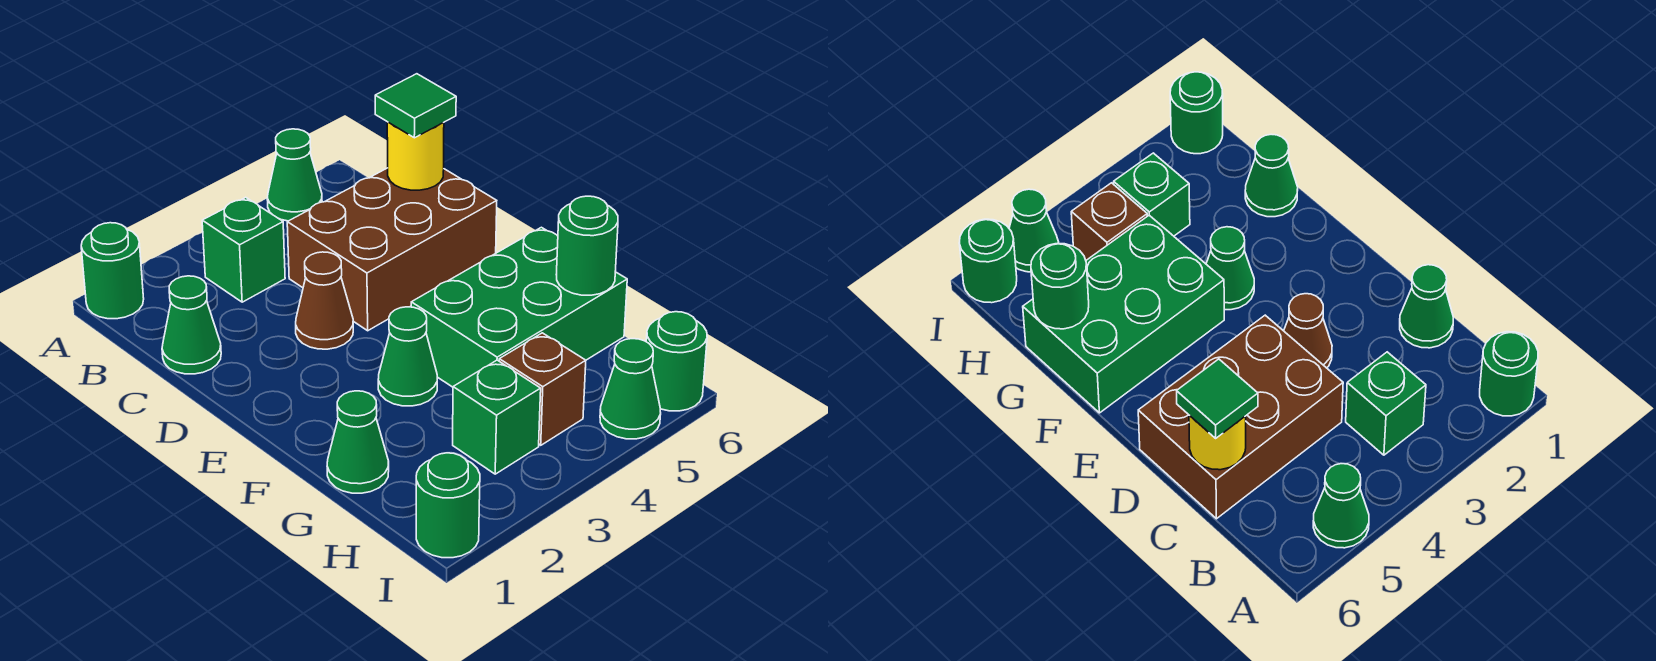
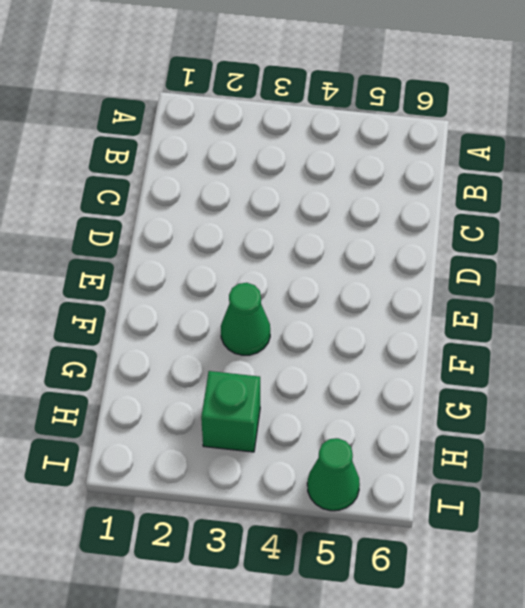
none -> green round brick A1 level 1
none -> green cone A5 level 1
none -> green brick B3 level 1

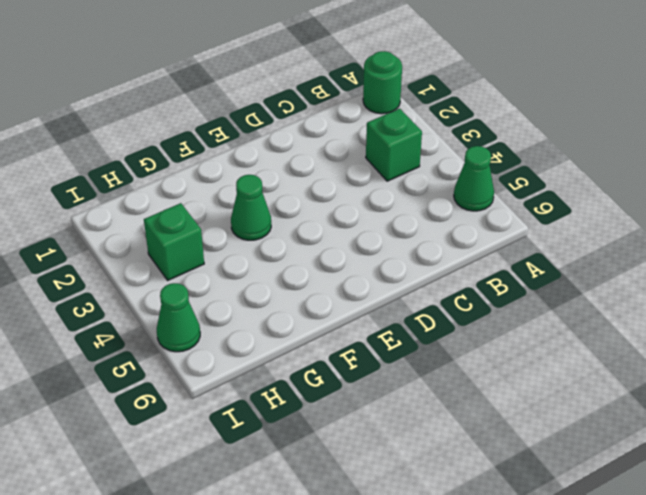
none -> green cone C1 level 1
none -> brown brick C4:D6 level 1
none -> brown cone D3 level 1

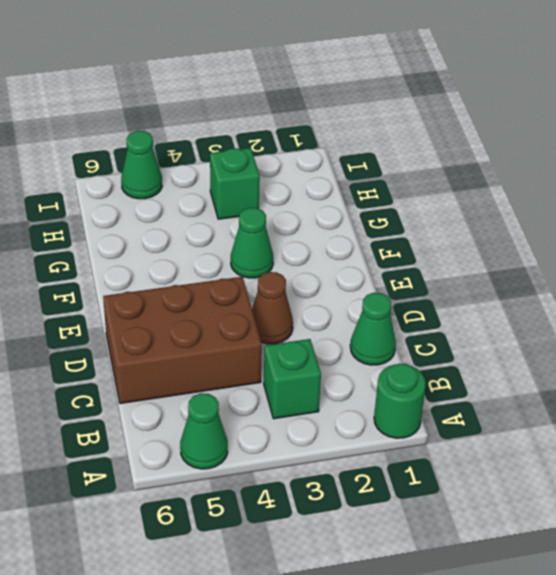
none -> green brick F4:G6 level 1
none -> green cone G1 level 1
none -> brown brick H4 level 1

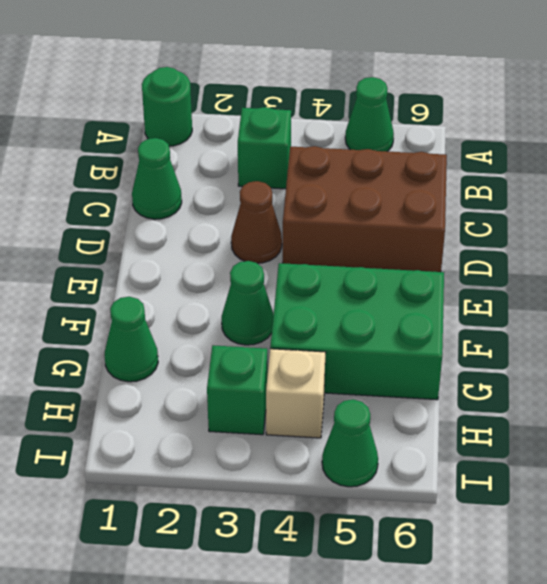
tan brick H4 level 1 -> brown brick H4 level 1
none -> green round brick I1 level 1
none -> green round brick I6 level 1
none -> yellow round brick C6 level 2

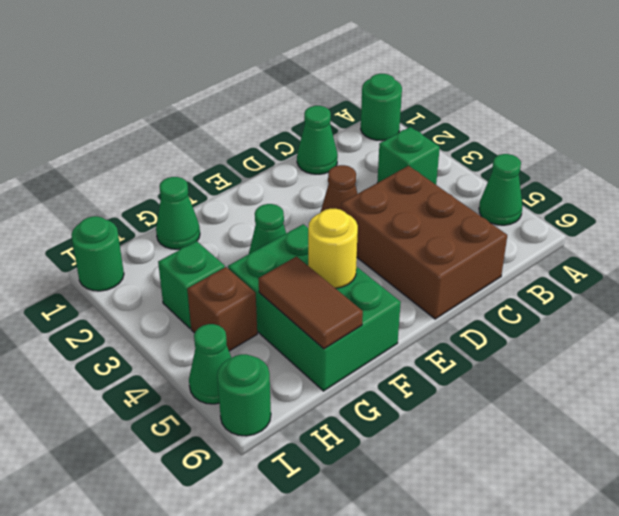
yellow round brick F5 level 2 -> yellow round brick C6 level 2
brown tile G5:G6 level 2 -> green round brick G6 level 2
none -> green tile C6 level 3

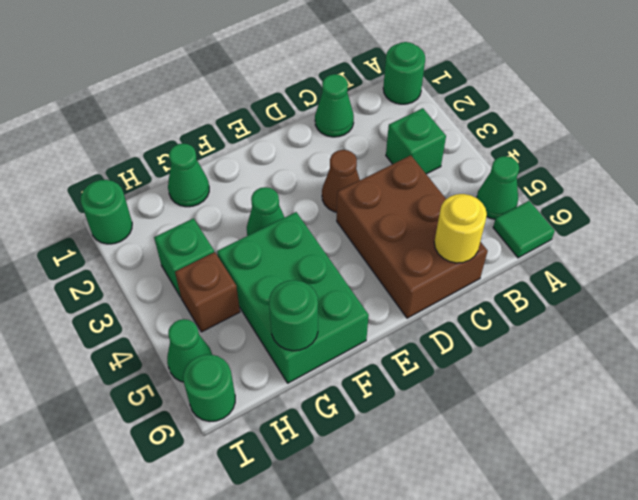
green tile A6 level 1 -> green tile C6 level 3

